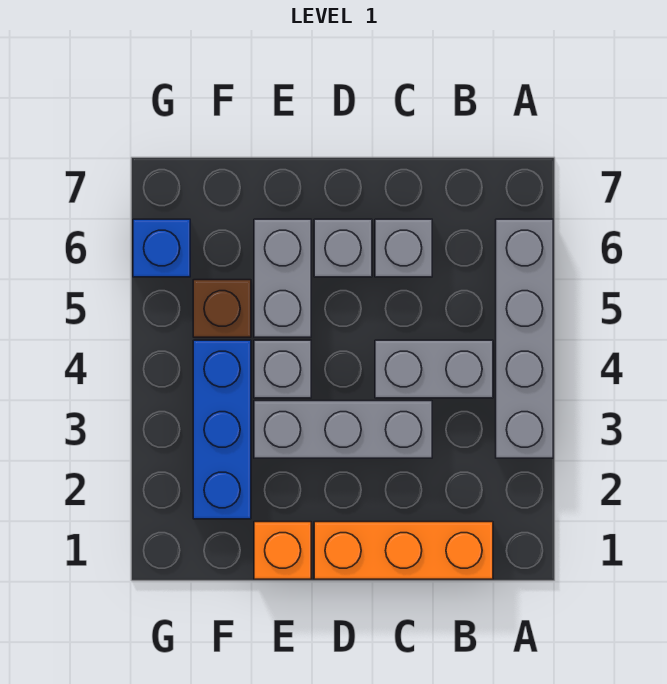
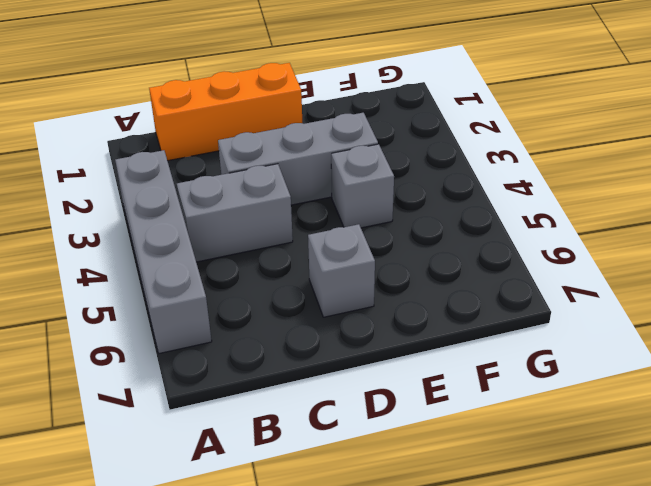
none -> grey brick C6 level 1
none -> orange brick E1 level 1
none -> grey brick E5:E6 level 1

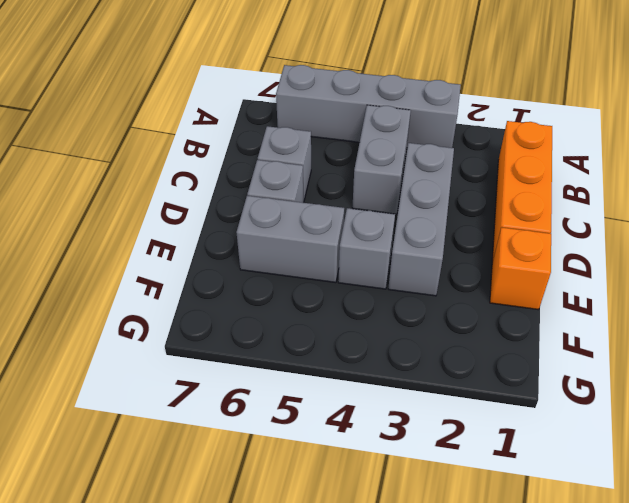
none -> blue brick F2:F4 level 1
none -> brown brick F5 level 1
none -> blue brick G6 level 1

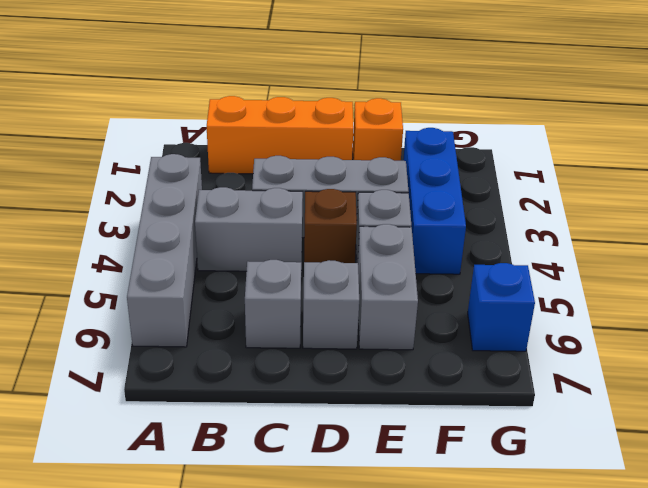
brown brick D4 level 1 -> brown brick F5 level 1

